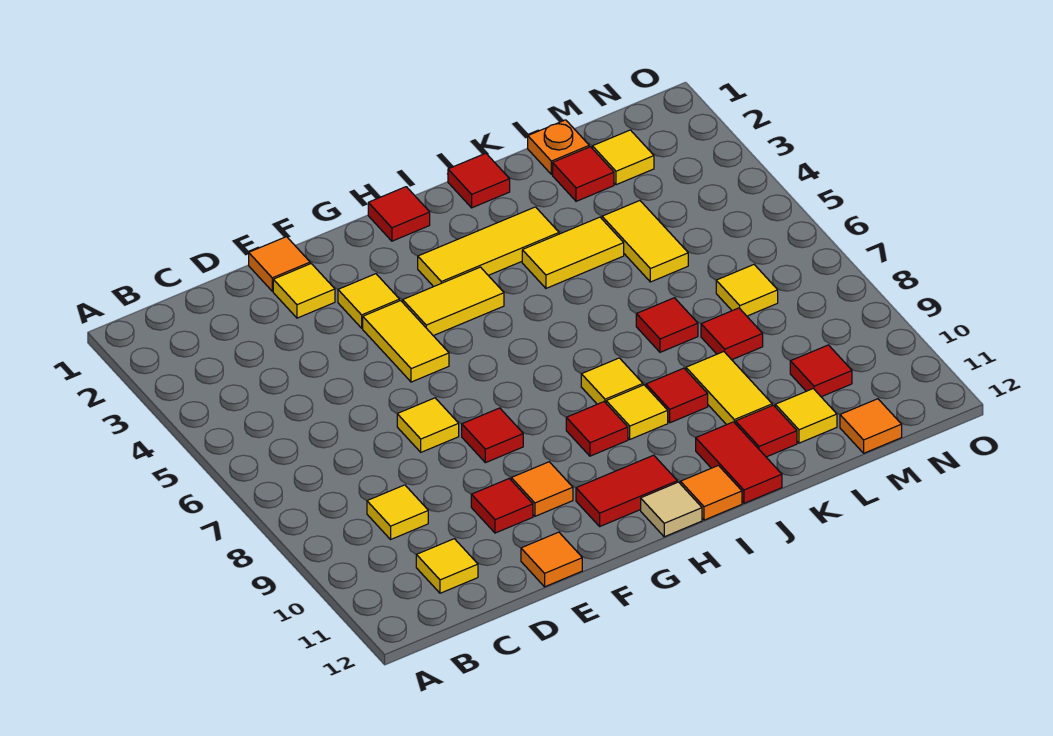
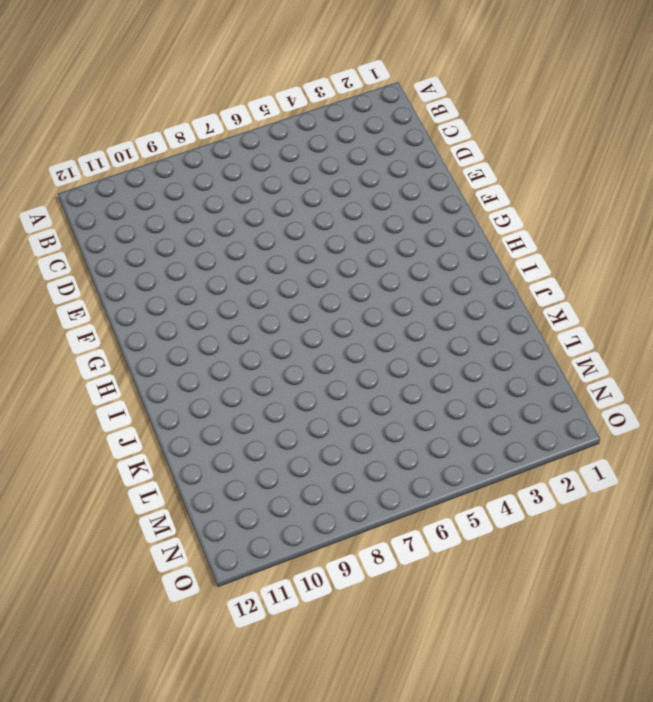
none -> yellow tile C9 level 1
none -> yellow tile C11 level 1
none -> orange tile E1 level 1
none -> yellow tile E2 level 1

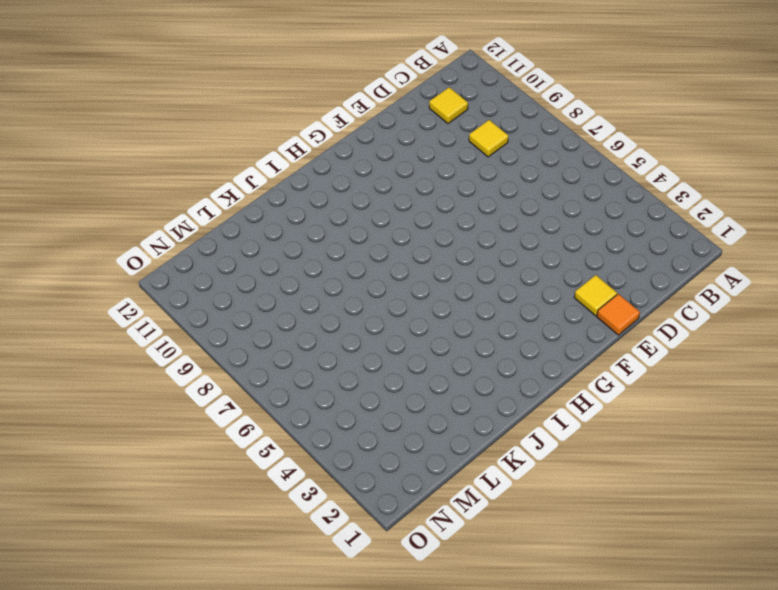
none -> yellow tile E7 level 1
none -> red tile E10 level 1
none -> orange tile E12 level 1
none -> yellow tile F3 level 1

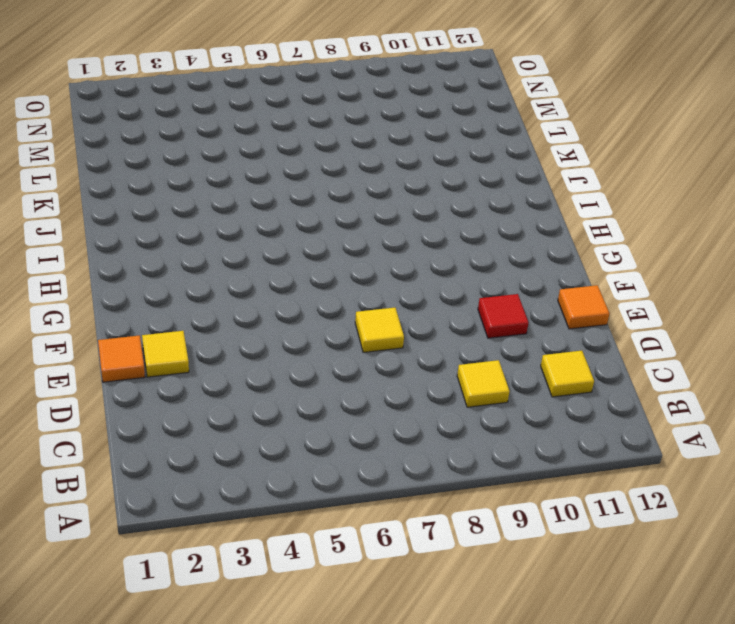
none -> yellow tile F3 level 1
none -> yellow tile F4:F5 level 1
none -> red tile F8 level 1
none -> orange tile F10 level 1

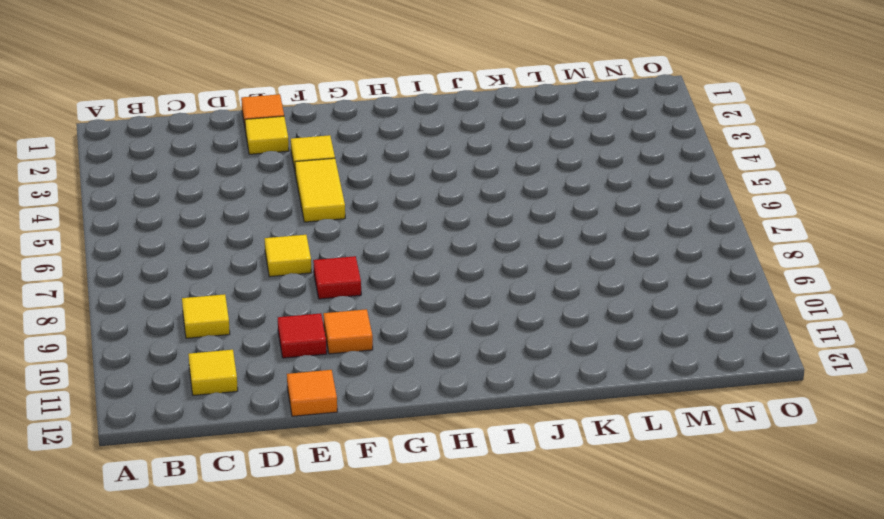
none -> yellow tile G4:H4 level 1
none -> red tile G11:H11 level 1
none -> red tile H1 level 1
none -> yellow tile H3:J3 level 1

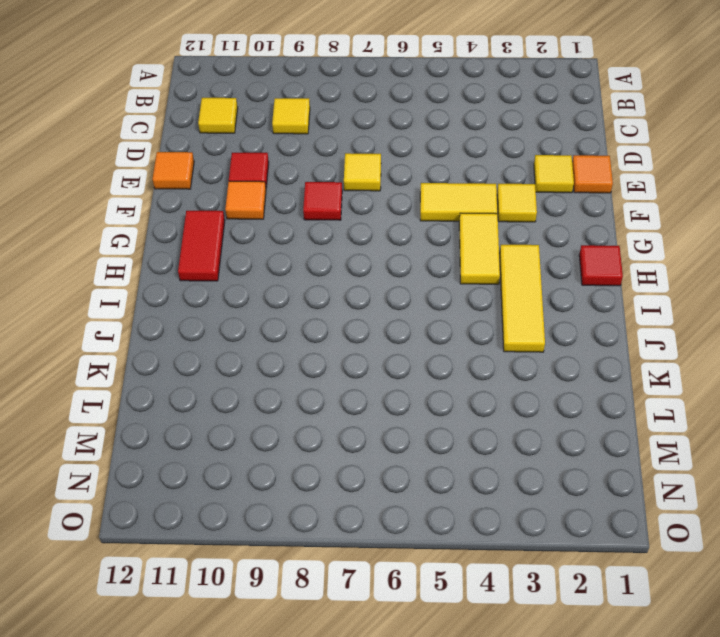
none -> red tile H9 level 1
none -> tan tile H12 level 1
none -> yellow tile I8 level 1
none -> yellow tile I9 level 1

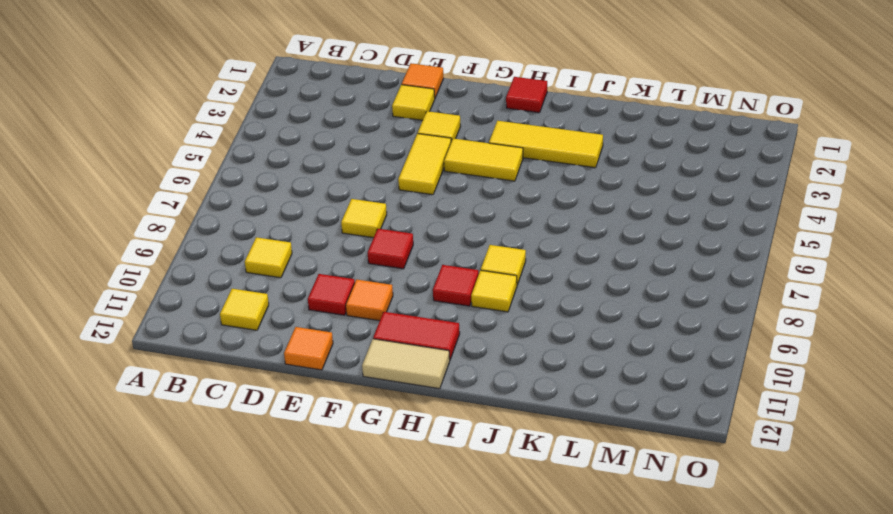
tan tile G12:H12 level 1 -> tan tile H12 level 1
none -> orange tile I12 level 1
none -> red tile J1 level 1
none -> yellow tile J4:K4 level 1
none -> red tile J9 level 1

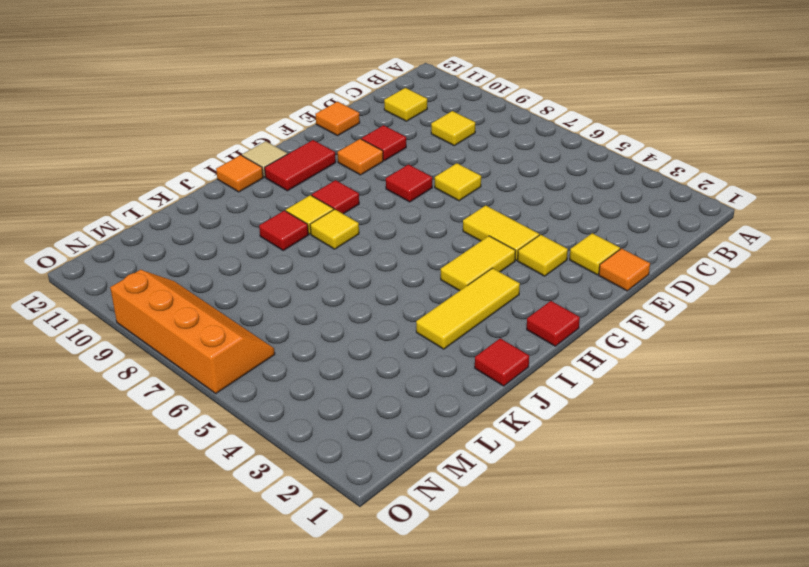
orange slope N6:O9 level 1 top O -> none
none -> yellow tile J4:K4 level 1
none -> red tile J11:J12 level 1
none -> red tile K7 level 1
none -> yellow tile K9:K10 level 1

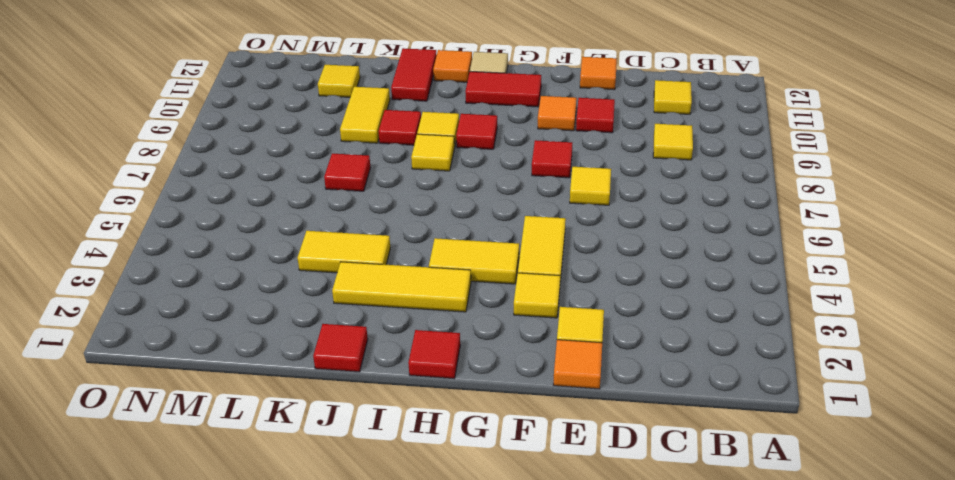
none -> red tile K11 level 1
none -> orange plate L1 level 1
none -> red tile L2 level 1
none -> yellow tile L4:L5 level 1

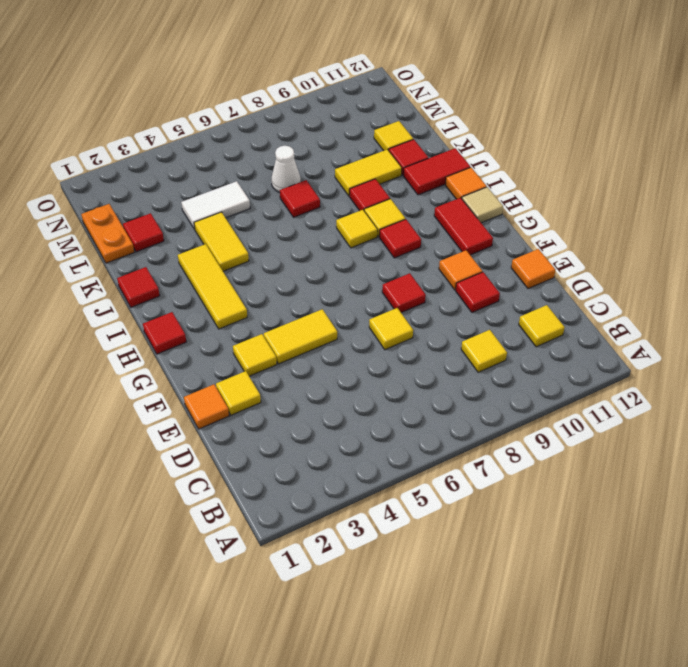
orange plate L1:M1 level 1 -> orange plate L1 level 1
white tile L4:L5 level 1 -> yellow tile L4:L5 level 1
white cone L7 level 1 -> none
none -> yellow tile G4:H4 level 1
none -> red tile L8 level 1
none -> yellow tile M2 level 1
none -> yellow tile M7 level 1

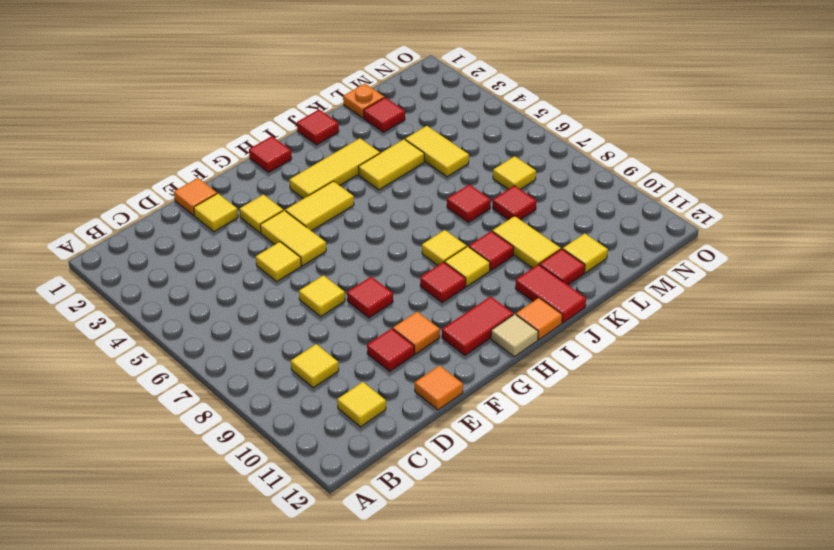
yellow tile E5 level 1 -> yellow tile M2 level 1
none -> red tile M10 level 1
none -> orange tile M12 level 1

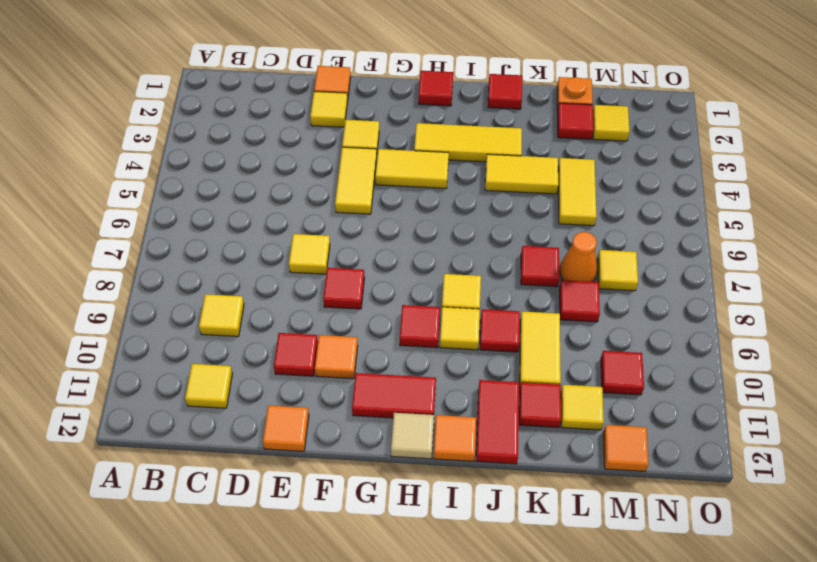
orange cone L7 level 1 -> none

